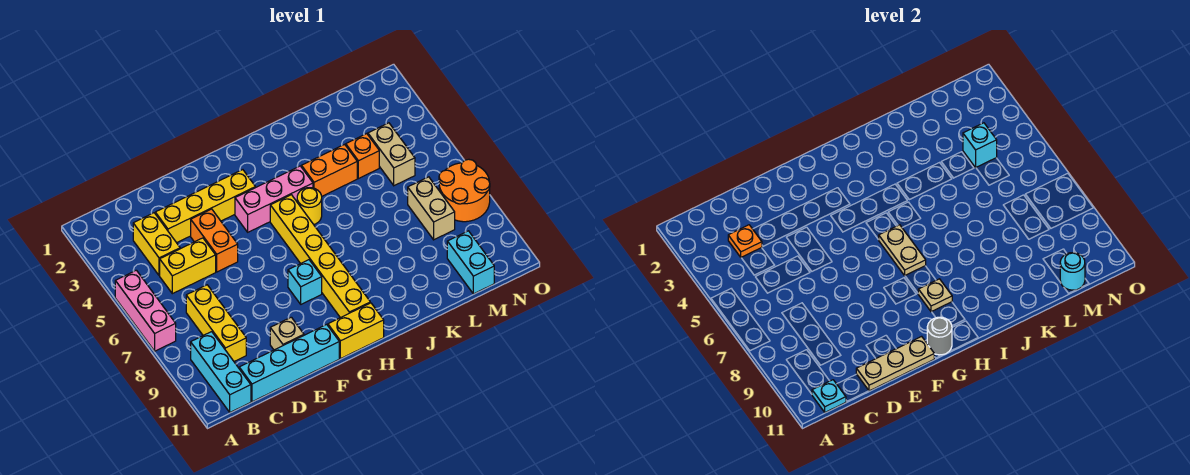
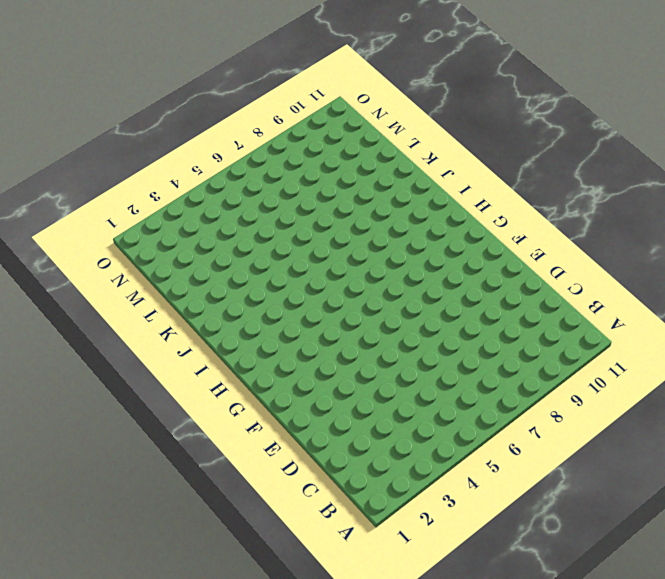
none -> pink brick A5:A7 level 1
none -> cyan brick B9:B11 level 1
none -> yellow brick C3:C4 level 1

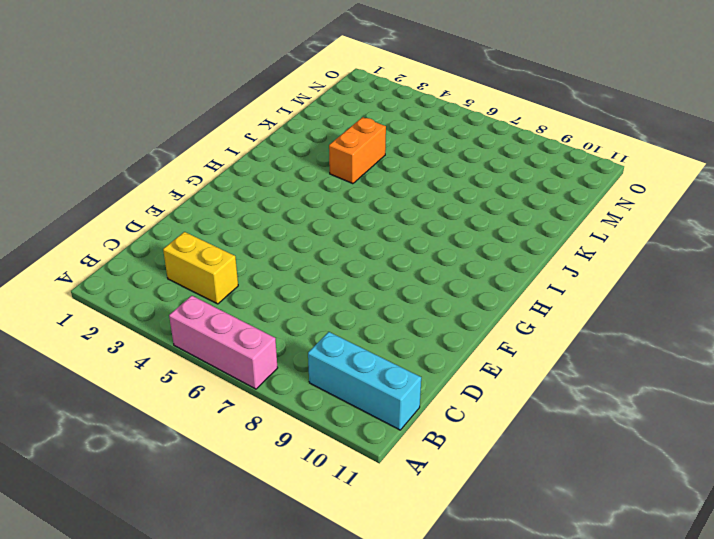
none -> yellow brick C5:D5 level 1
none -> yellow brick C7:C9 level 1
none -> cyan brick C11:F11 level 1

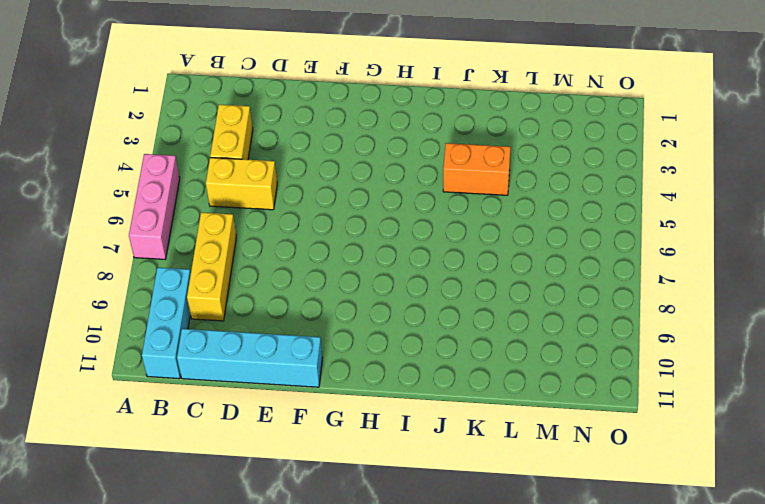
none -> yellow brick D3:G3 level 1
none -> orange brick E4:E5 level 1
none -> tan brick E10 level 1

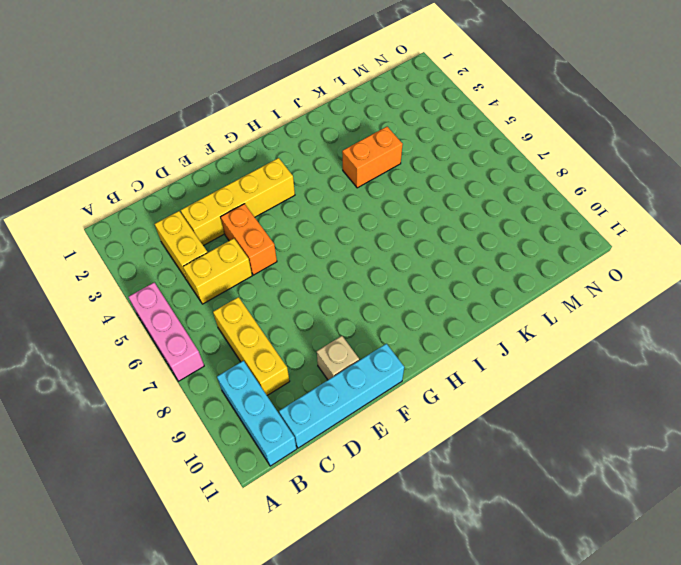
none -> pink brick G4:I4 level 1
none -> cyan brick G8 level 1
none -> yellow brick G11:H11 level 1

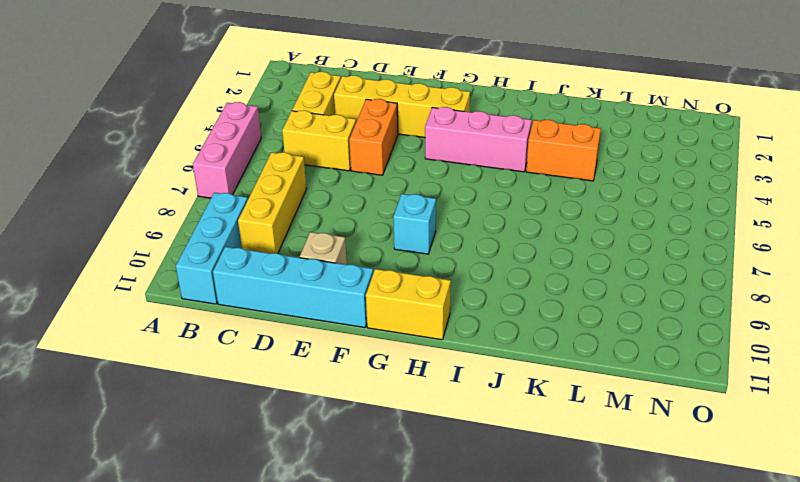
none -> yellow brick H5:H10 level 1
none -> yellow round brick I5 level 1
none -> orange brick L4 level 1

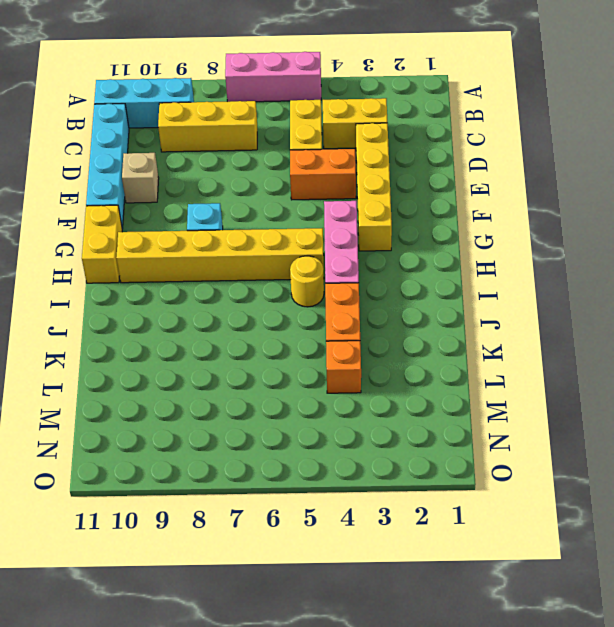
none -> tan brick M4:M5 level 1
none -> tan brick M7:M8 level 1
none -> cyan brick M10:M11 level 1

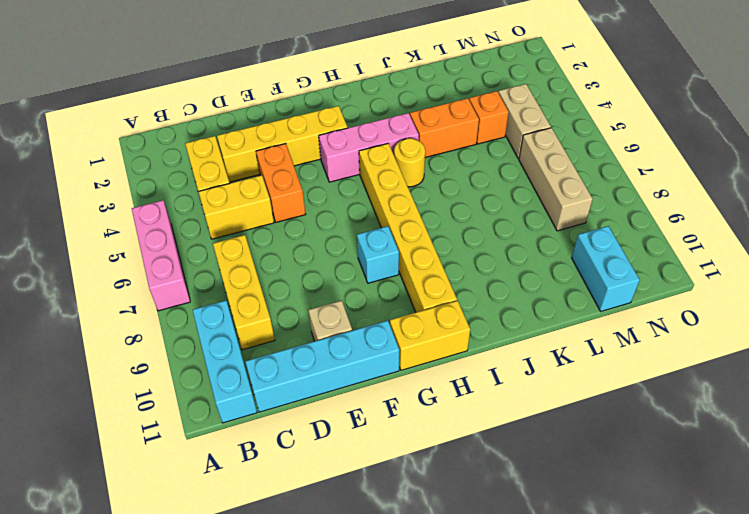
tan brick M6:M8 level 1 -> tan brick M7:M8 level 1
none -> orange round brick N7:O8 level 1
none -> cyan plate B11 level 2
none -> orange plate C3 level 2

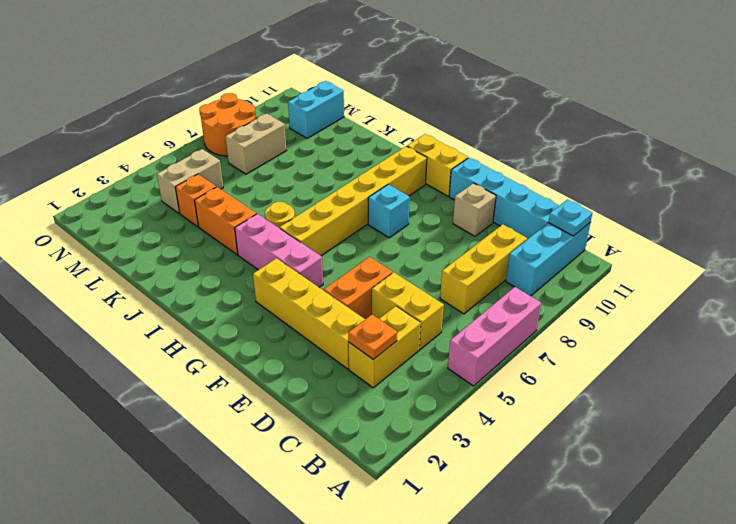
none -> tan plate D11:F11 level 2
none -> grey round brick G11 level 2
none -> tan plate H6:H7 level 2

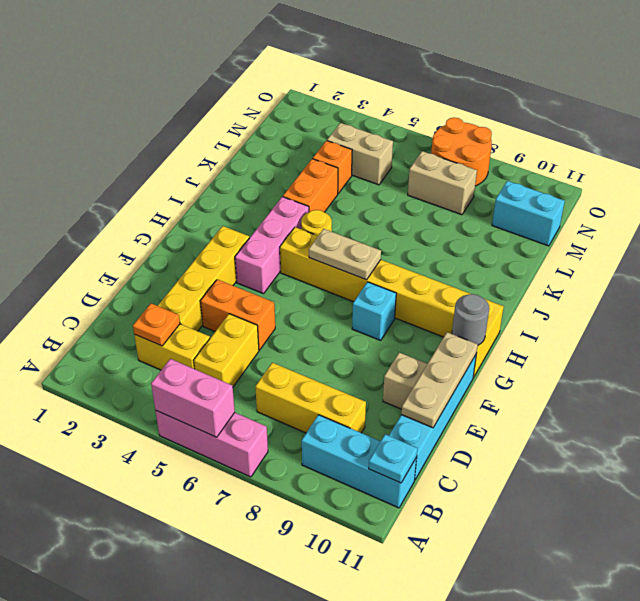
pink brick A5:A6 level 2 -> none
none -> tan plate H9 level 2
none -> cyan brick M4 level 2
none -> cyan round brick M11 level 2

